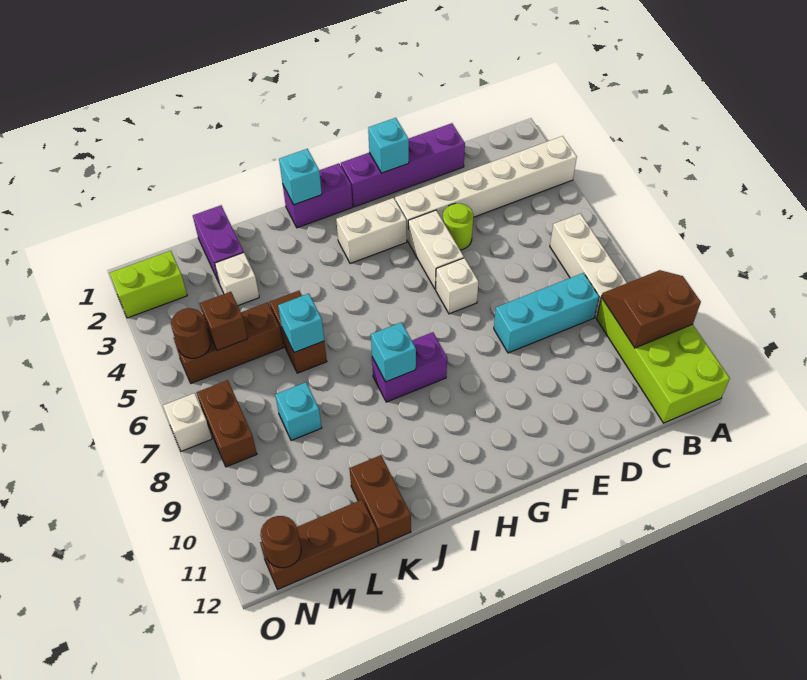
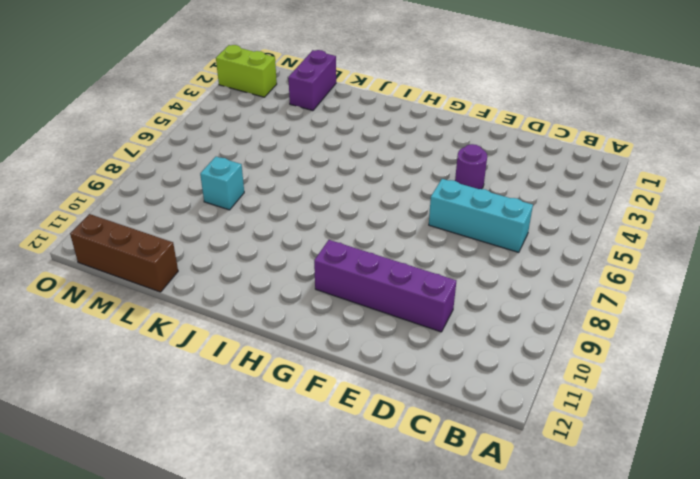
cyan brick C6:E6 level 1 -> cyan brick C8:E8 level 1
purple brick D10:G10 level 1 -> purple brick D1:G1 level 1
purple round brick E4 level 1 -> lime round brick E4 level 1
none -> white brick A3:F3 level 1
none -> lime brick A9:B12 level 1
none -> white brick B6:B8 level 1

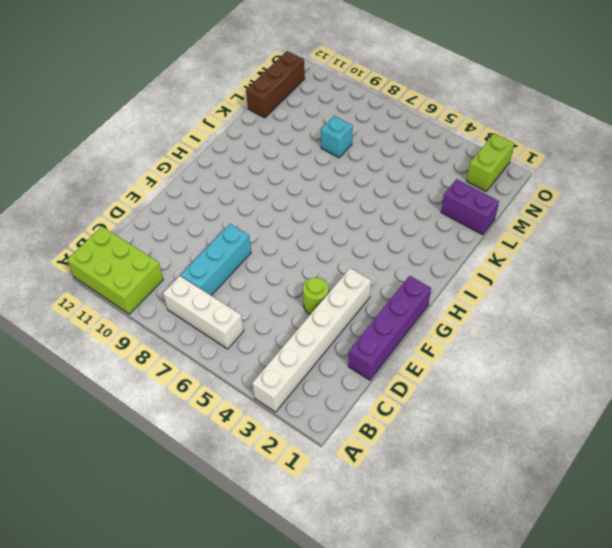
lime brick A10:B12 level 1 -> lime brick A9:B12 level 1
none -> white brick F4:F5 level 1
none -> white brick F6 level 1
none -> white brick G3:H3 level 1

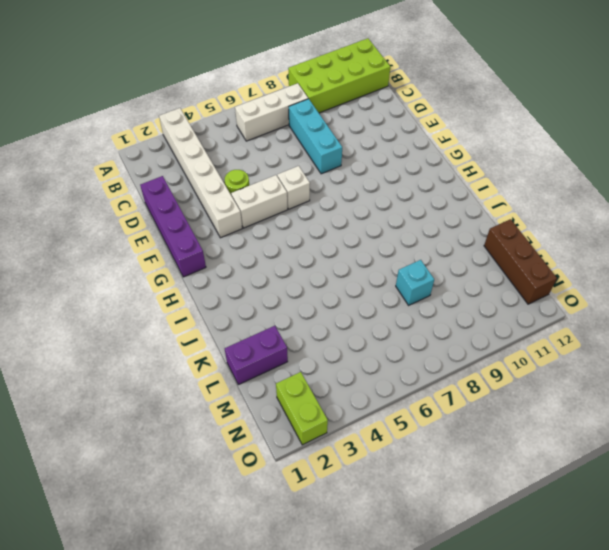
none -> white brick G3:H3 level 1
none -> purple brick H1:I1 level 1
none -> purple brick H8:I8 level 1

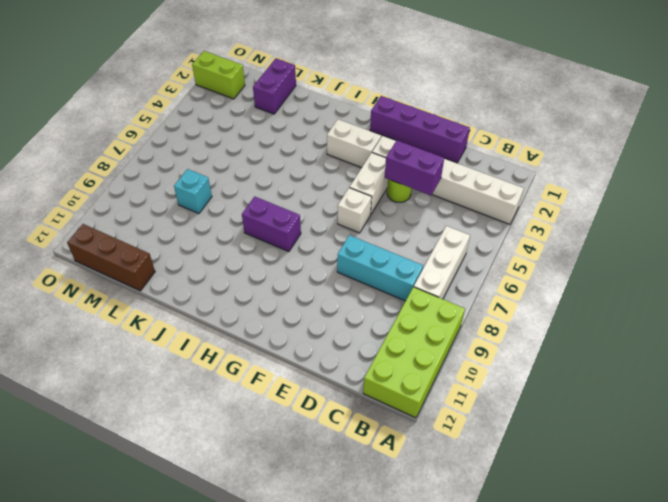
purple brick D4:E4 level 2 -> purple brick H1:I1 level 1
none -> brown brick K5:K6 level 1
none -> brown brick K11:K12 level 1
none -> white brick L3 level 1

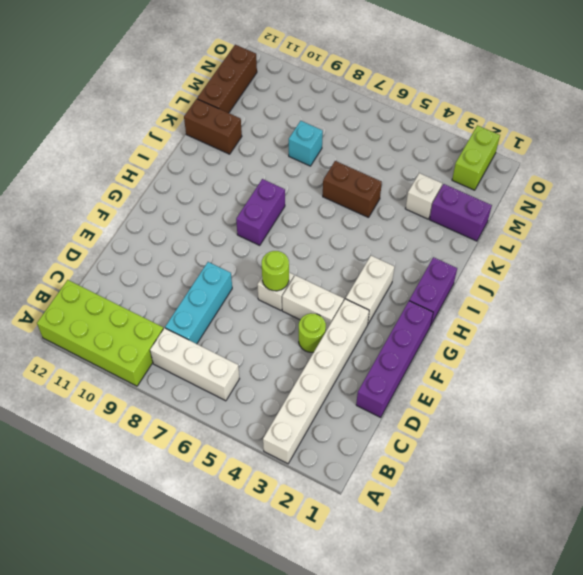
lime round brick F6 level 2 -> none
none -> brown brick L5:N5 level 1
none -> brown brick N7:N8 level 1
none -> white brick O7 level 1

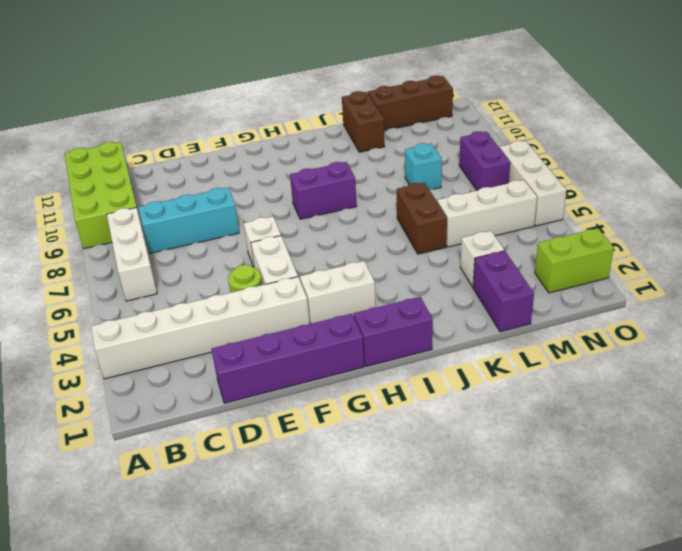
white brick L5:N5 level 1 -> brown brick L5:N5 level 1
purple brick N7:N8 level 1 -> brown brick N7:N8 level 1
white brick O5:O7 level 1 -> white brick O7 level 1
none -> brown slope A9:B10 level 2 top 10
none -> cyan brick F1 level 2
none -> cyan brick I1 level 2

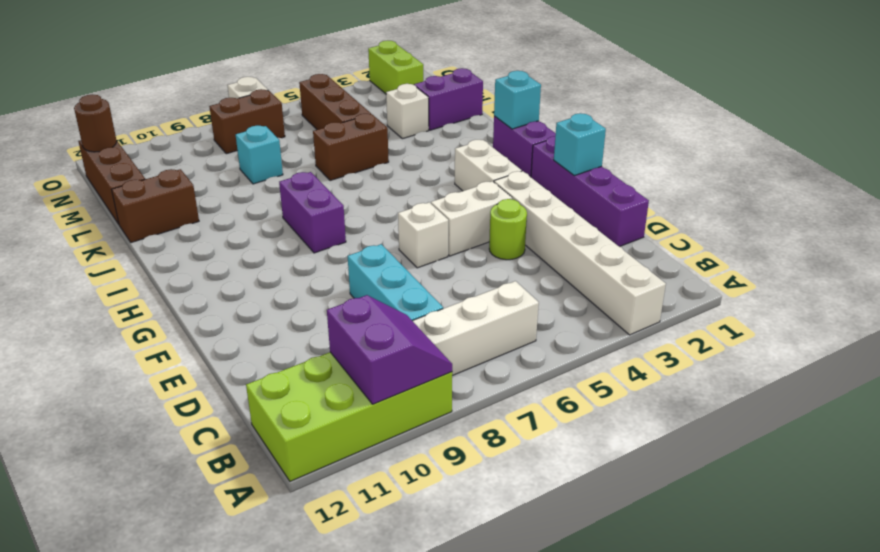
purple slope A9:B10 level 2 top 10 -> brown slope A9:B10 level 2 top 10
none -> cyan brick I8 level 2
none -> cyan brick K6 level 2
none -> brown brick M5 level 2

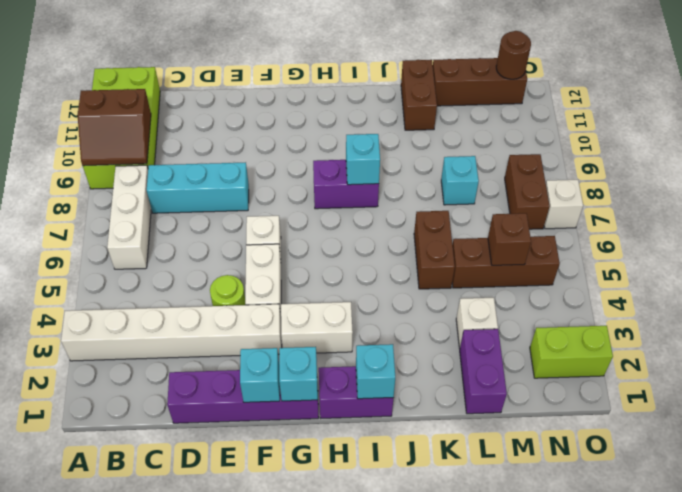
cyan brick G1 level 2 -> cyan brick K6 level 2
none -> brown round brick N5 level 2

